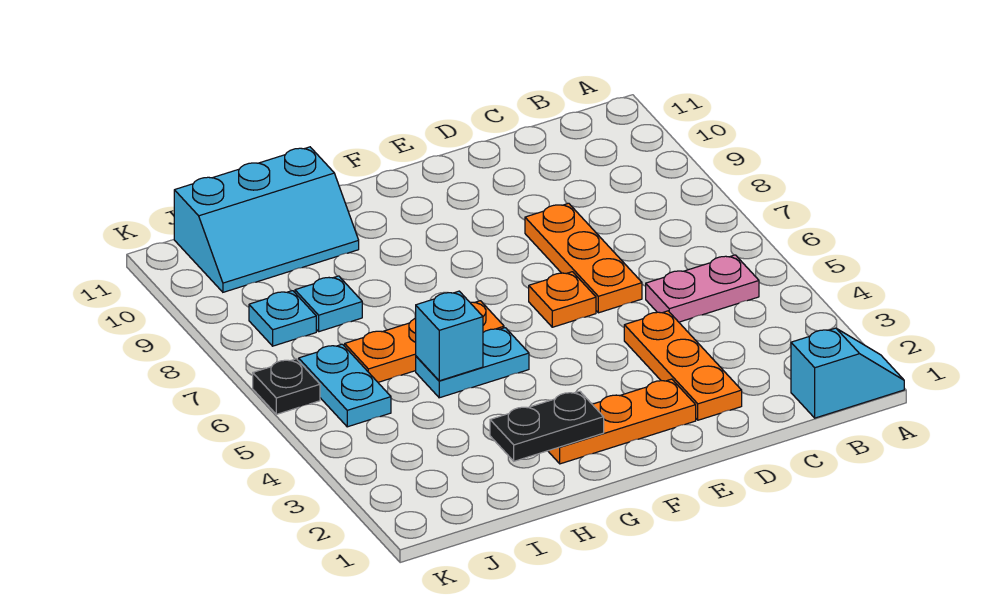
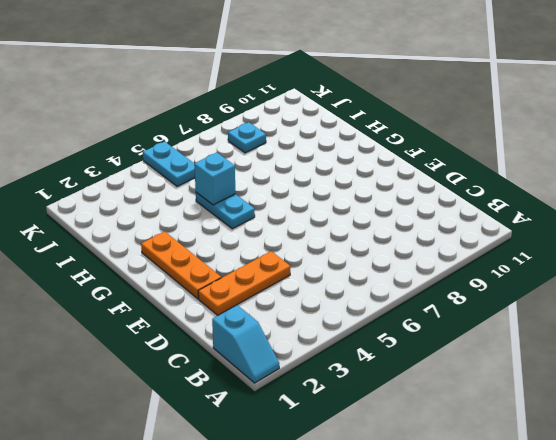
cyan plate J5:K5 level 1 -> cyan plate J5:J6 level 1
none -> pink plate B5:C5 level 1
none -> orange plate D6:D8 level 1
none -> orange plate E6 level 1

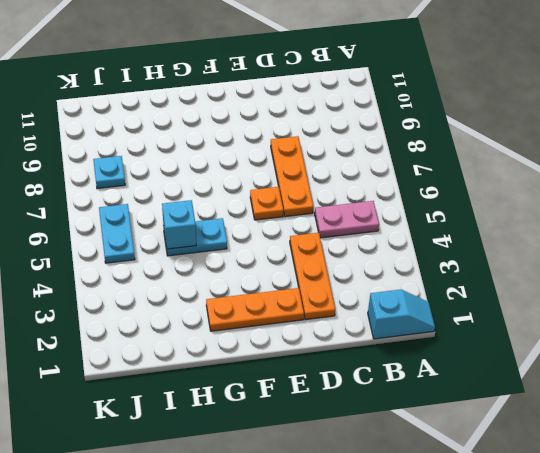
none -> orange plate G6:I6 level 1
none -> cyan slope H10:J11 level 1 top 11
none -> cyan plate I8 level 1

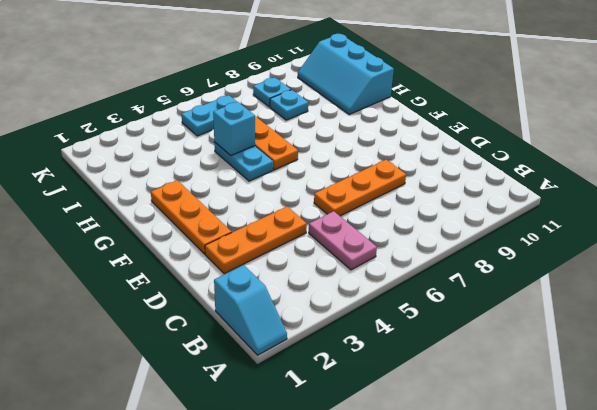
none -> orange plate E6 level 1
none -> black plate K6 level 1
none -> black plate G2:H2 level 2

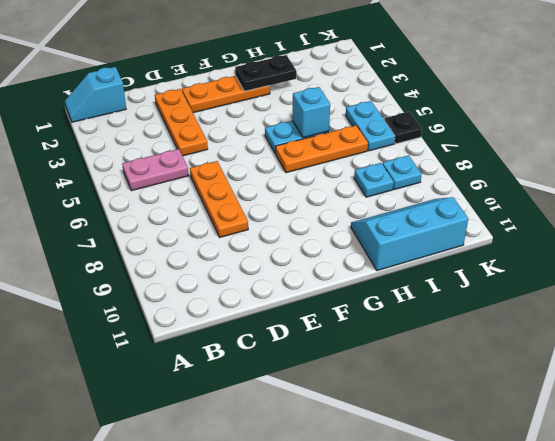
none -> orange plate E6 level 1

